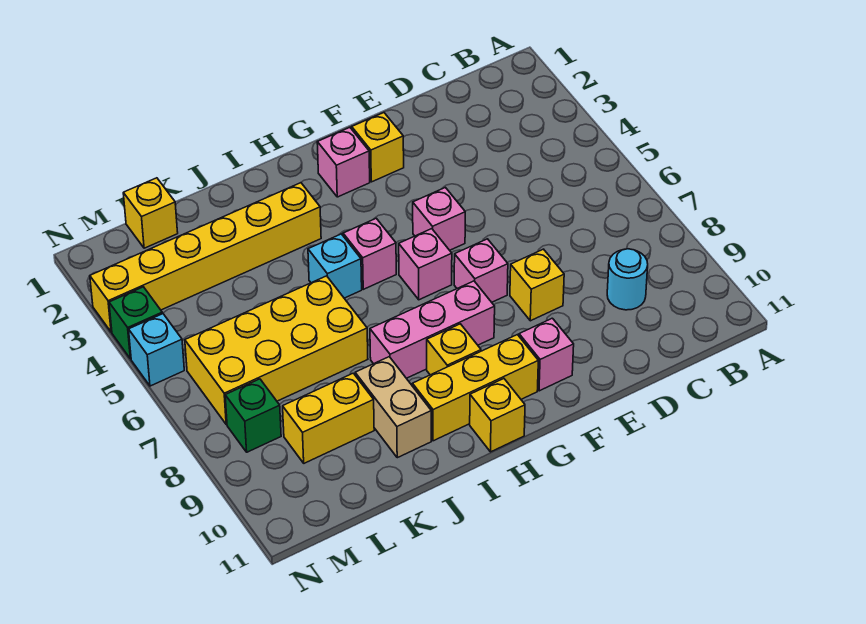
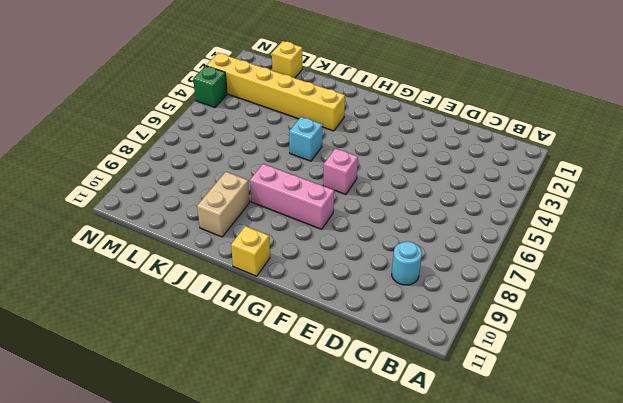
none -> yellow brick E8 level 1
none -> yellow brick F2 level 1
none -> pink brick F5 level 1

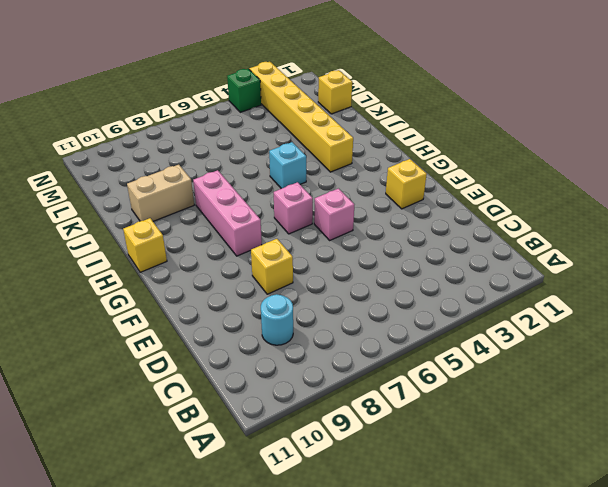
none -> pink brick F7 level 1
none -> pink brick F10 level 1
none -> pink brick G2 level 1

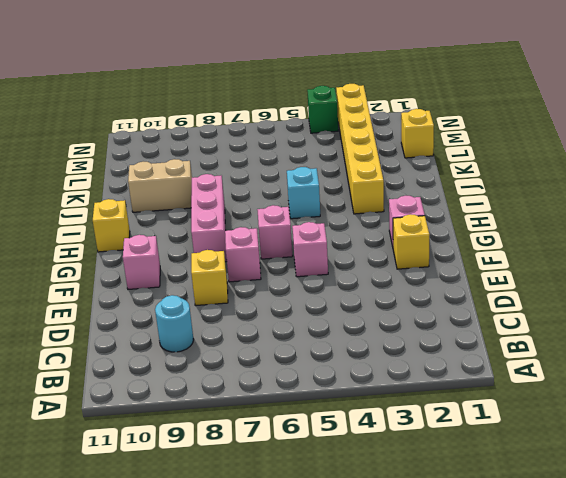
none -> yellow brick G10:I10 level 1
none -> pink brick H5 level 1
none -> yellow brick H9 level 1

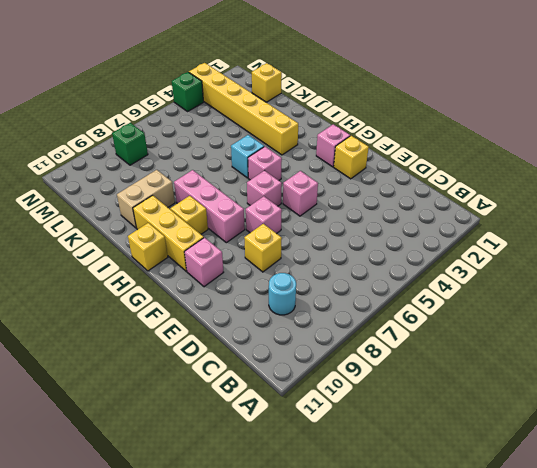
none -> yellow brick J6:M7 level 1
none -> yellow brick K9:L9 level 1
none -> cyan brick N5 level 1

